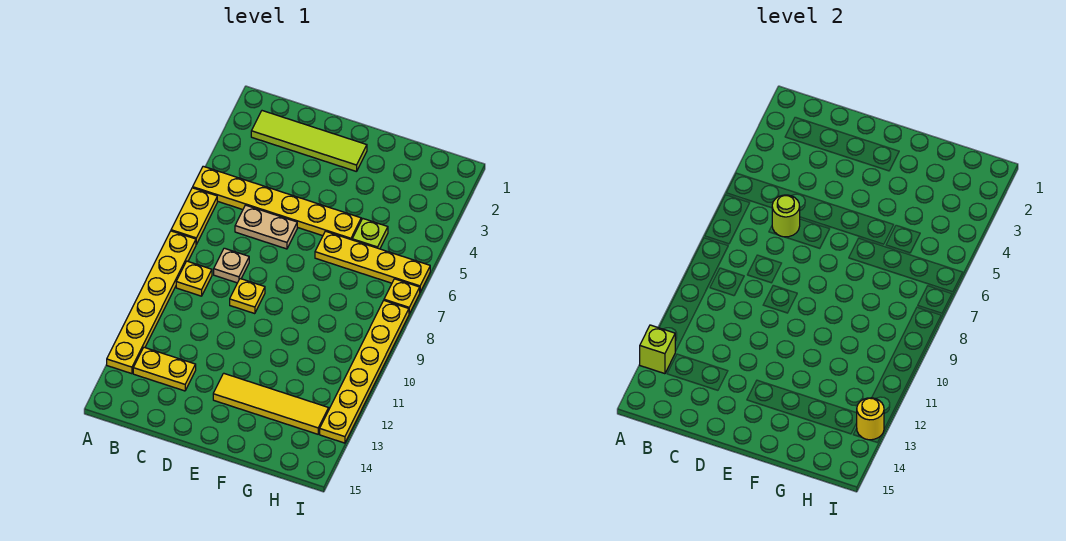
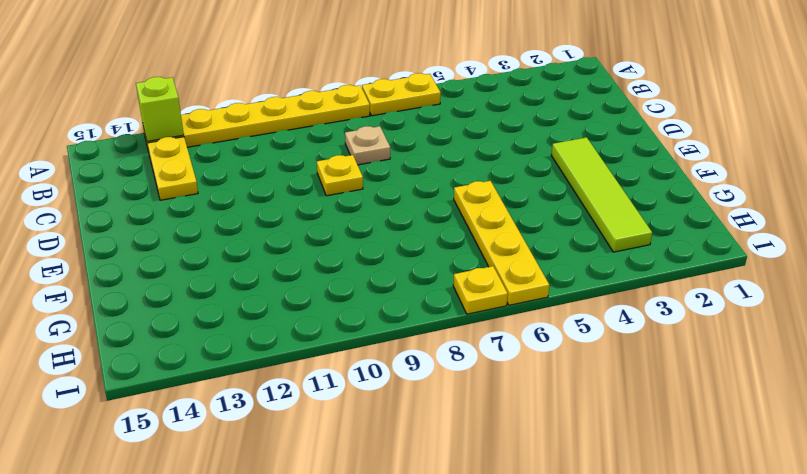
lime tile E3:H3 level 1 -> lime tile B2:E2 level 1
none -> yellow plate A5:F5 level 1
none -> yellow plate B9 level 1
none -> tan plate C6:D6 level 1

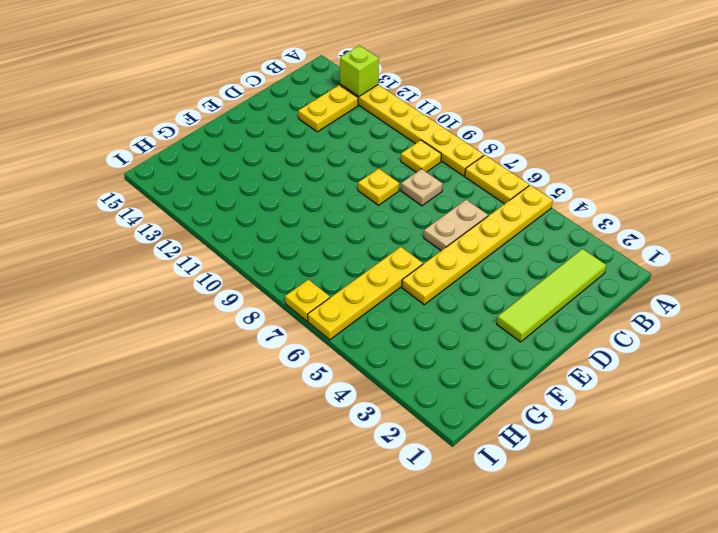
none -> yellow tile E13:H13 level 1
none -> lime plate G5 level 1
none -> yellow plate I8:I13 level 1

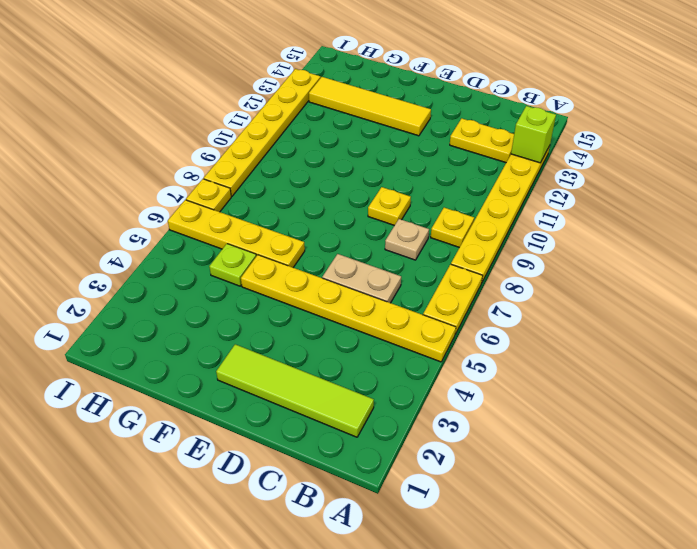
none -> lime round brick C6 level 2
none -> yellow round brick I13 level 2

